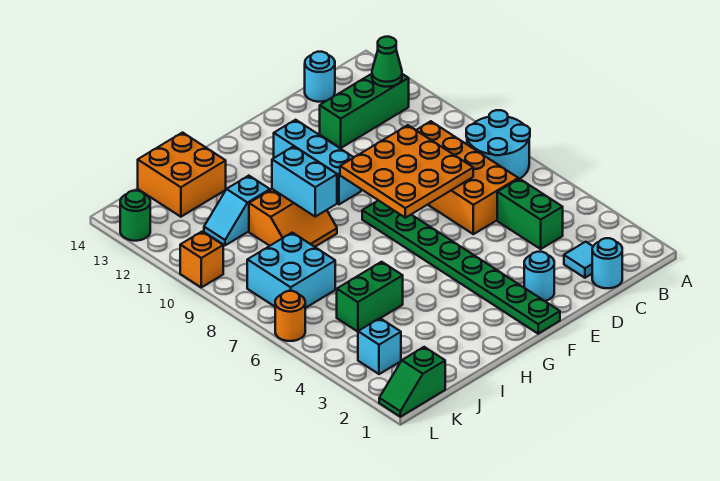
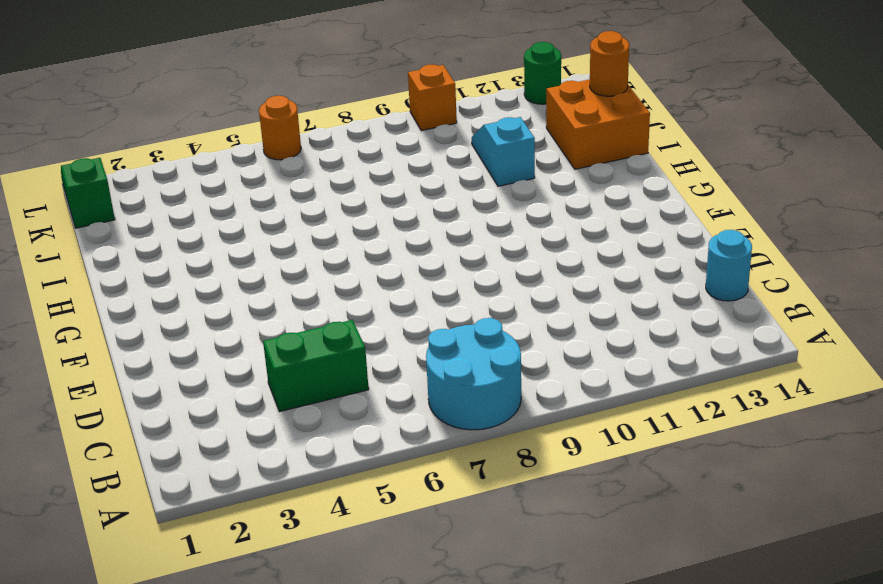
orange round brick J14 level 2 -> none
none -> green brick B12:D12 level 1
none -> cyan round brick C1 level 1
none -> cyan tile C2 level 1

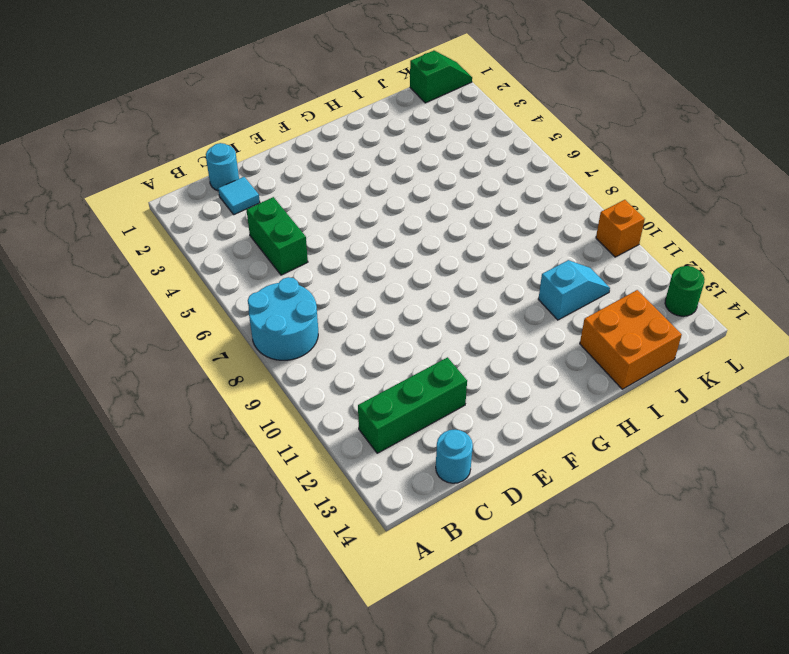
none -> orange brick C6:D9 level 1
none -> cyan round brick E2 level 1
none -> green plate F1:F8 level 1

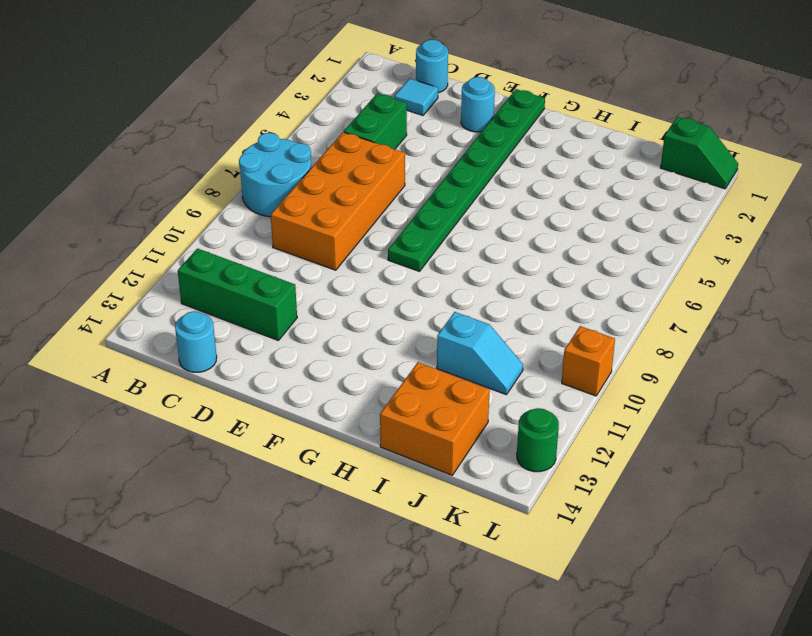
none -> cyan brick F10:F12 level 1
none -> orange slope H9:I10 level 1 top 10
none -> green brick I5:J5 level 1

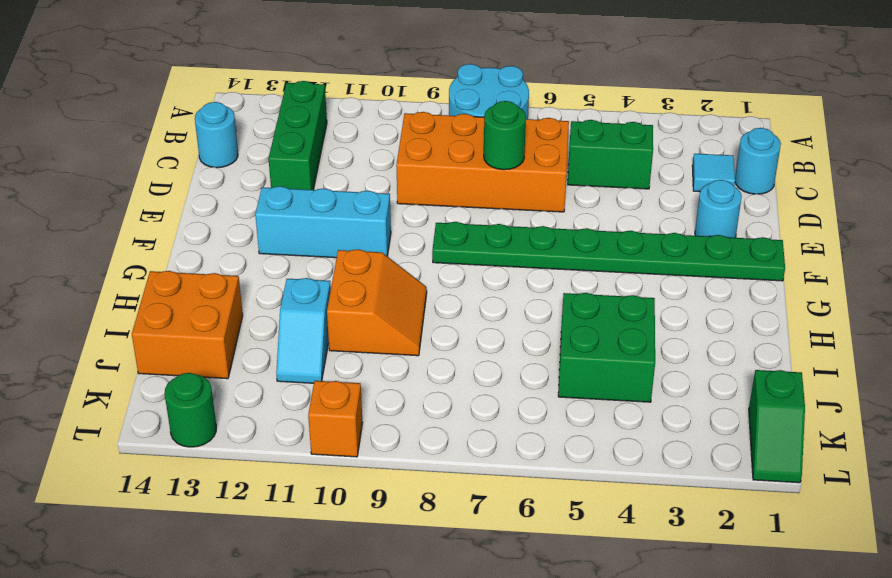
green round brick D7 level 2 -> orange plate D7:F9 level 2
green brick I4:J5 level 1 -> green brick I5:J5 level 1
none -> cyan brick J7:K8 level 1
none -> cyan brick K3 level 1
none -> orange round brick L6 level 1

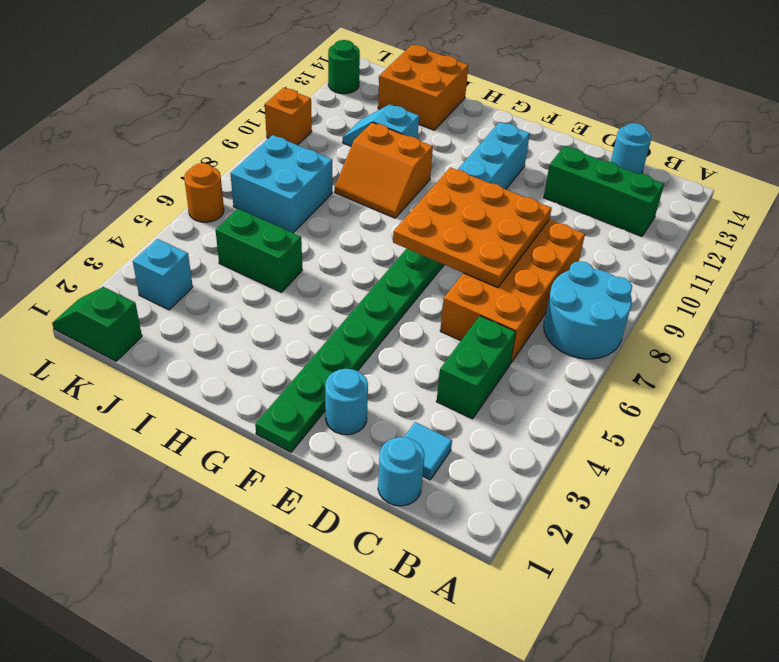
none -> green cone B12 level 2
none -> cyan brick H9:H10 level 2

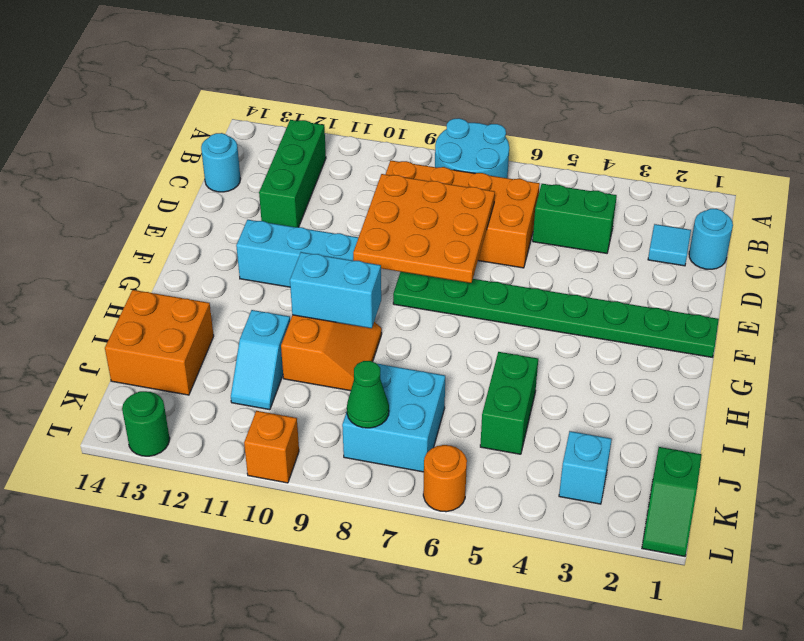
green cone K8 level 2 -> green cone B12 level 2
none -> cyan round brick E2 level 1

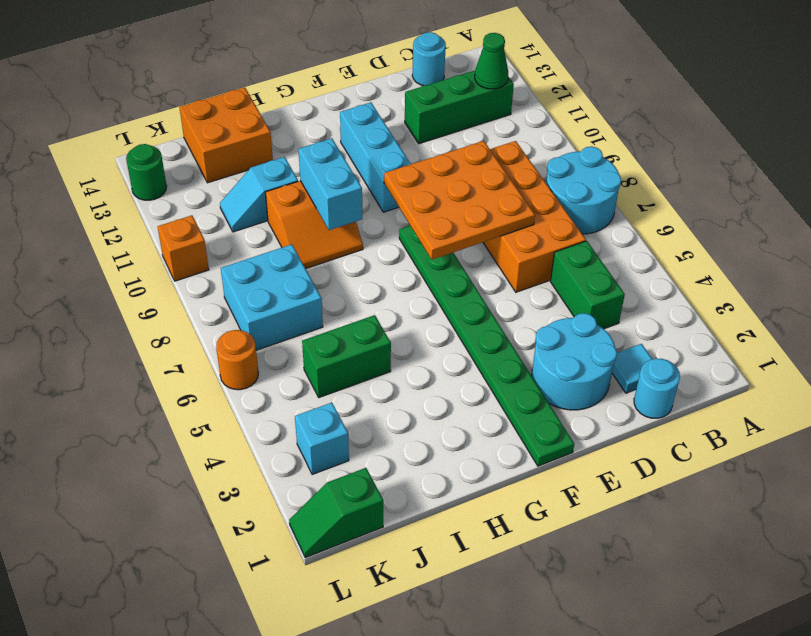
cyan round brick D2:E3 level 1 -> cyan round brick E2 level 1

